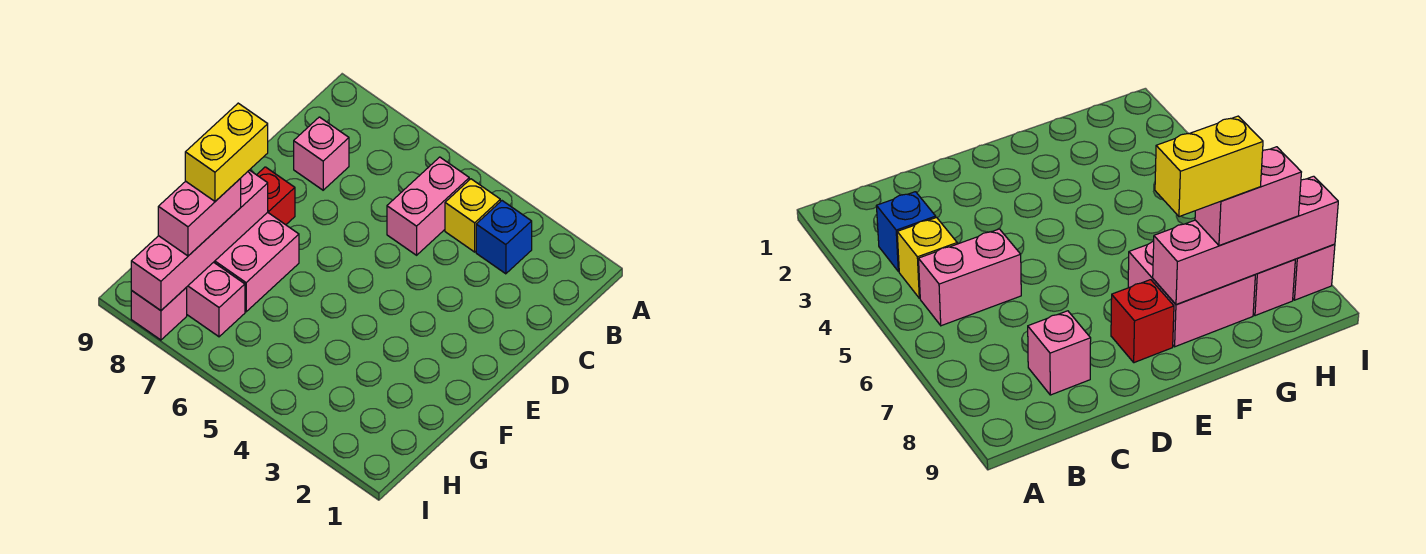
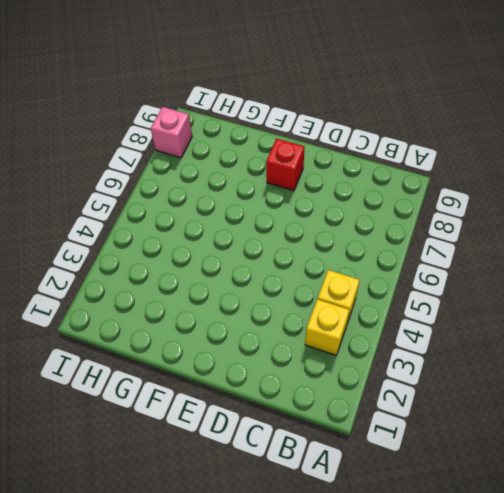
yellow brick B3 level 1 -> blue brick B3 level 1
none -> pink brick B5:C5 level 1
none -> pink brick C8 level 1

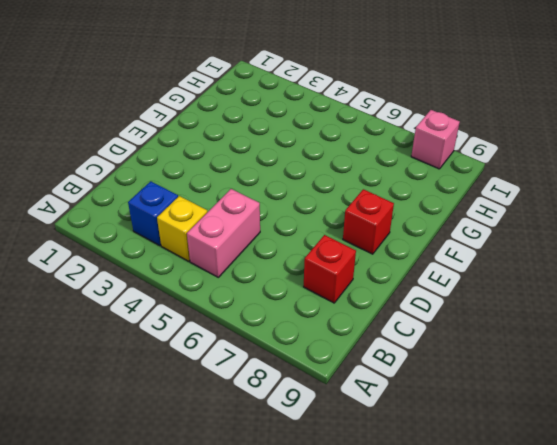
red brick C8 level 1 -> pink brick C8 level 1
none -> pink brick F7:G8 level 1
none -> pink brick H7:H8 level 1

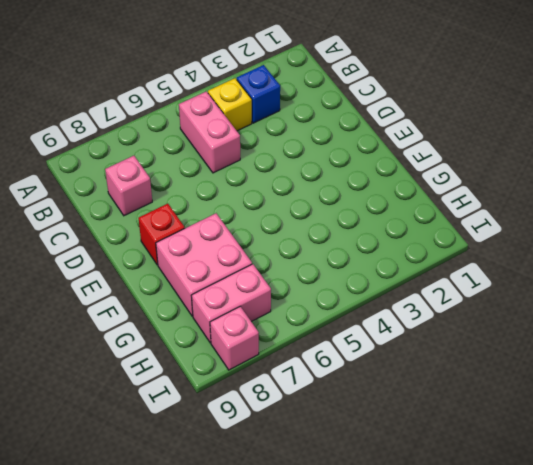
none -> pink brick F8:I8 level 2
none -> pink brick G8:H8 level 3

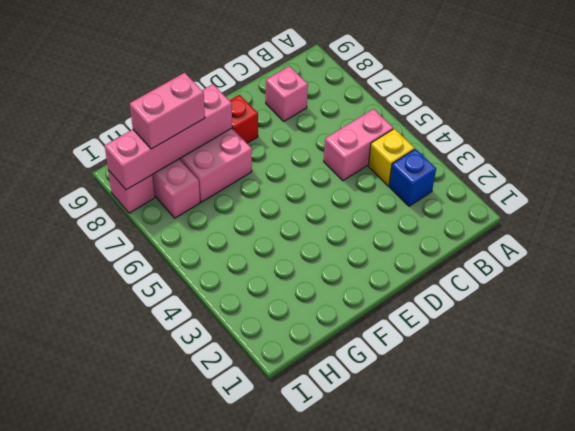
none -> yellow brick F8:G8 level 4

